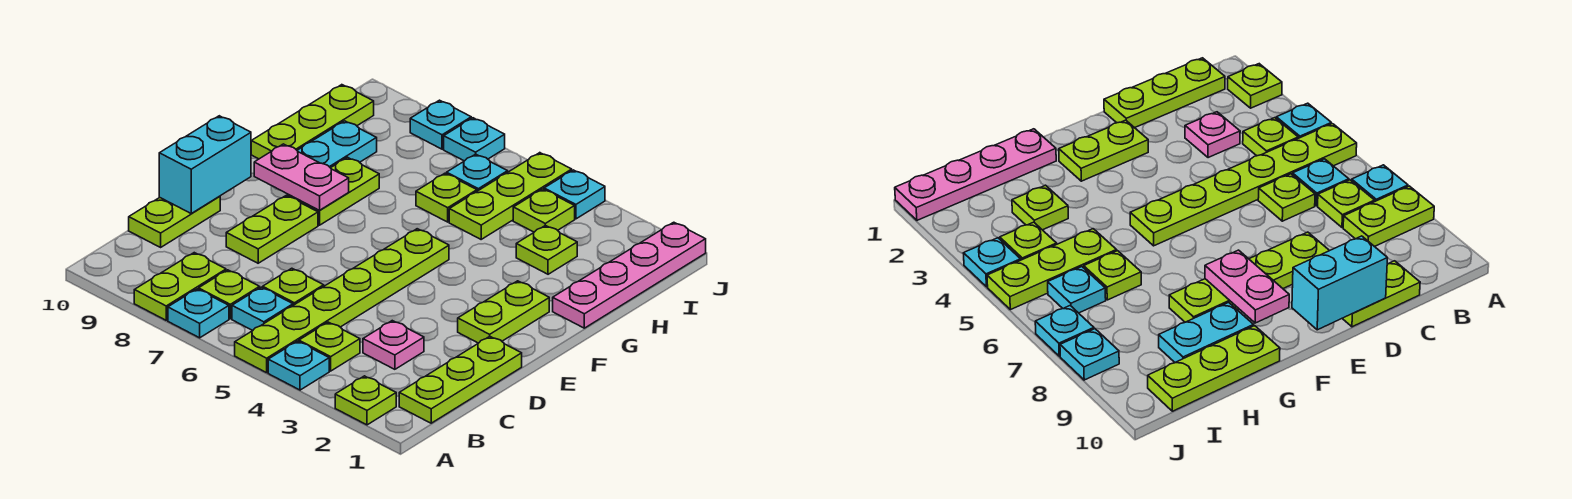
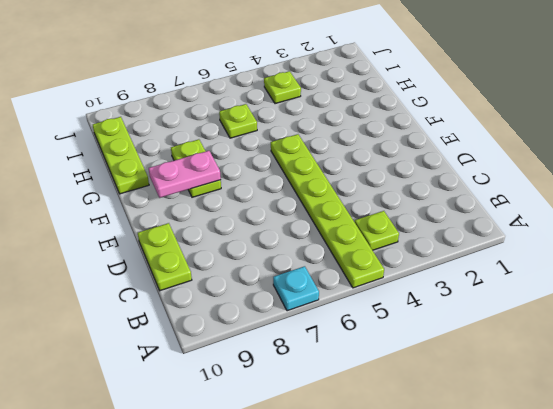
none -> lime plate A2 level 1
none -> cyan plate A4 level 1
none -> lime plate A8:B8 level 1

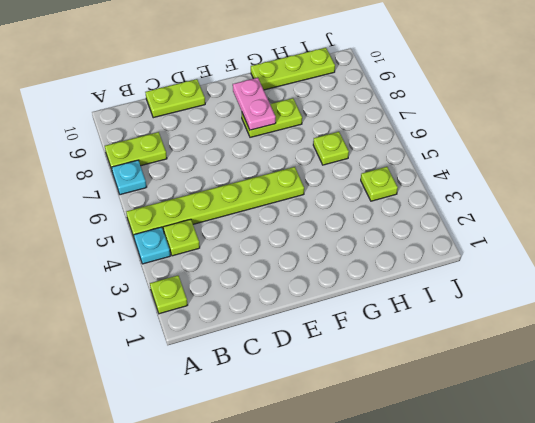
none -> lime plate B1:D1 level 1
none -> cyan plate B6 level 1
none -> lime plate B7 level 1

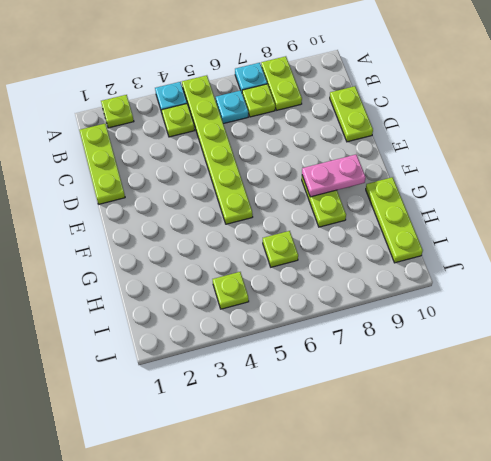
none -> pink plate C3 level 1
none -> lime plate C6 level 1
none -> lime plate D8:E8 level 1

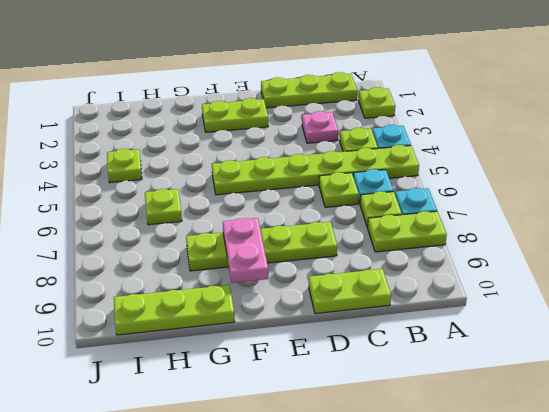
none -> pink plate G1:J1 level 1
none -> cyan plate G9:H9 level 1
none -> lime plate H3 level 1

